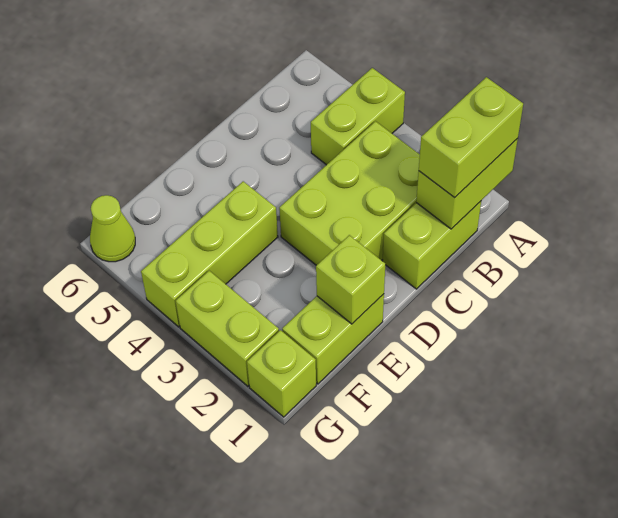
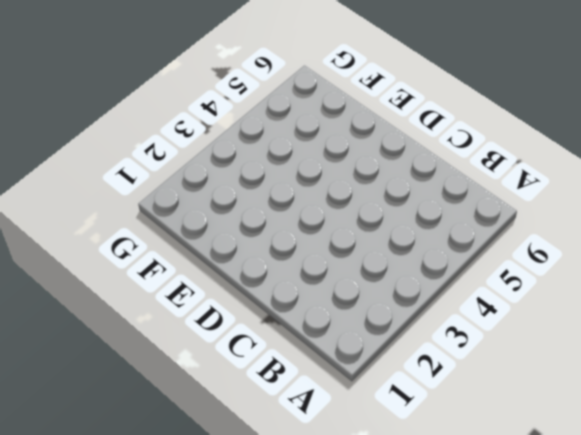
none -> lime brick A4:B4 level 1
none -> lime brick B1:C1 level 1

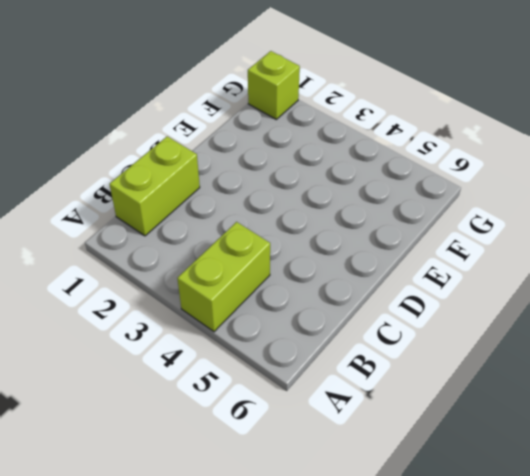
none -> lime brick B2:D3 level 1
none -> lime brick E1:F1 level 1

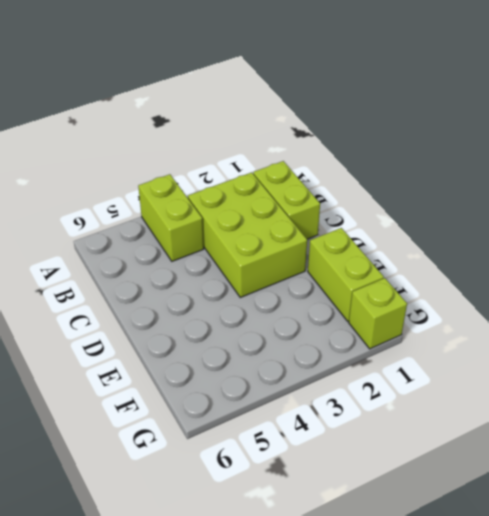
none -> lime brick E4:G4 level 1
none -> lime brick G2:G3 level 1

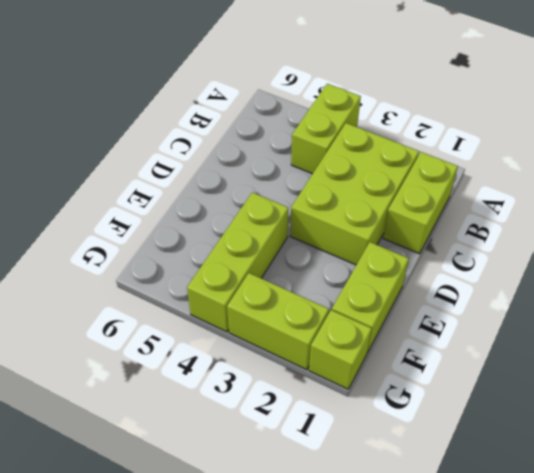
none -> lime cone G6 level 1
none -> lime brick A1:B1 level 2

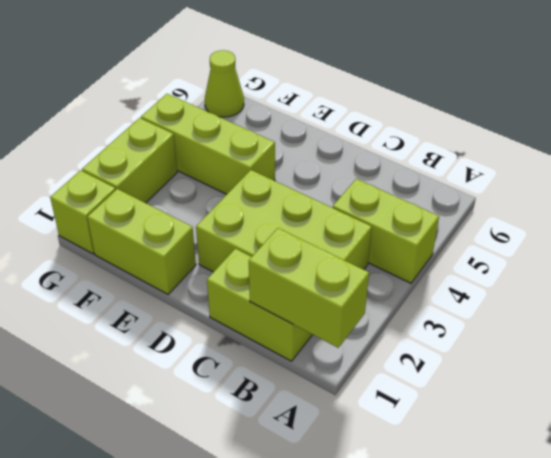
none -> lime brick E1 level 2
none -> lime brick A1:B1 level 3

